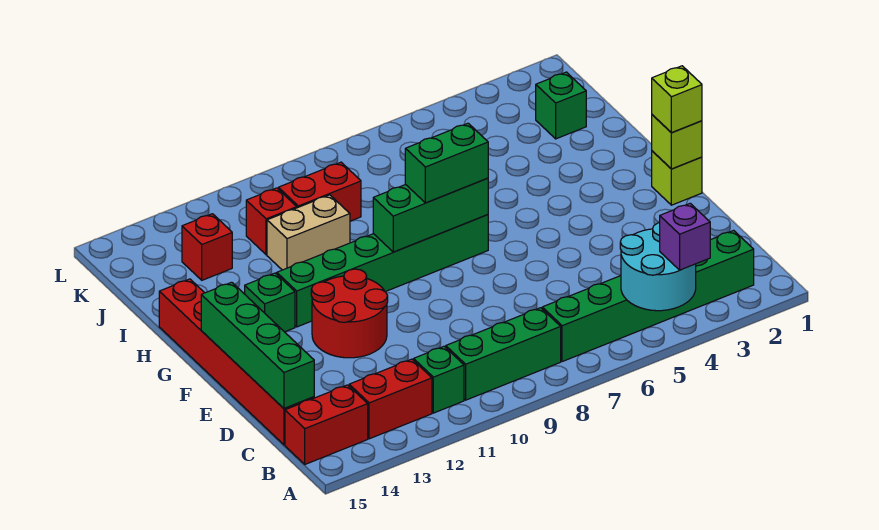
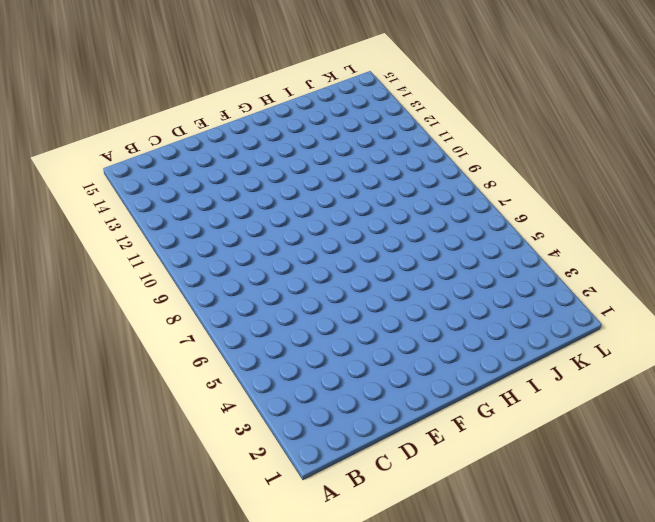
none -> green brick B2:B7 level 1
none -> green brick B8:B10 level 1
none -> green brick B11 level 1

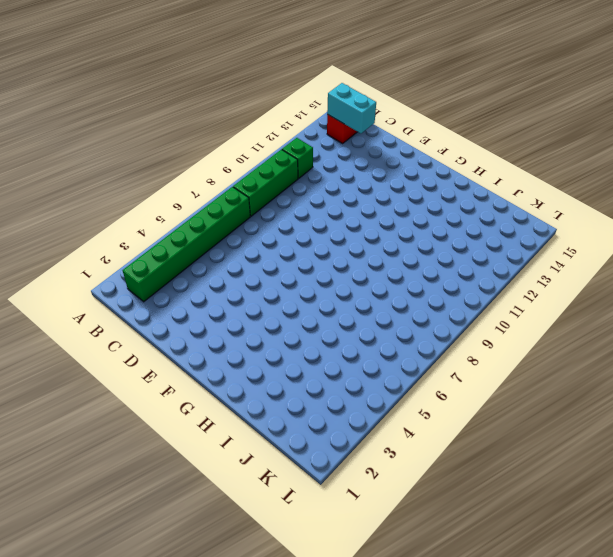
cyan brick B14:C14 level 2 -> none
none -> red brick B12:B13 level 1
none -> red brick C15:H15 level 1
none -> red round brick E11:F12 level 1

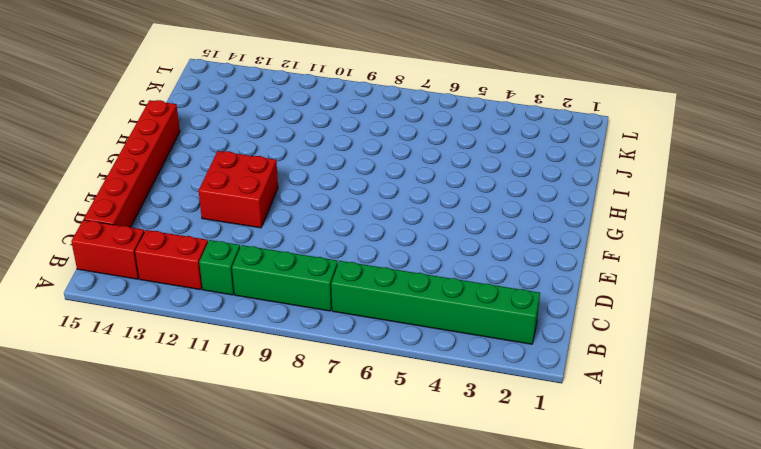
red brick E11:F12 level 1 -> red round brick E11:F12 level 1
none -> lime brick F1 level 1
none -> green brick G7:G12 level 1
none -> green brick G13 level 1

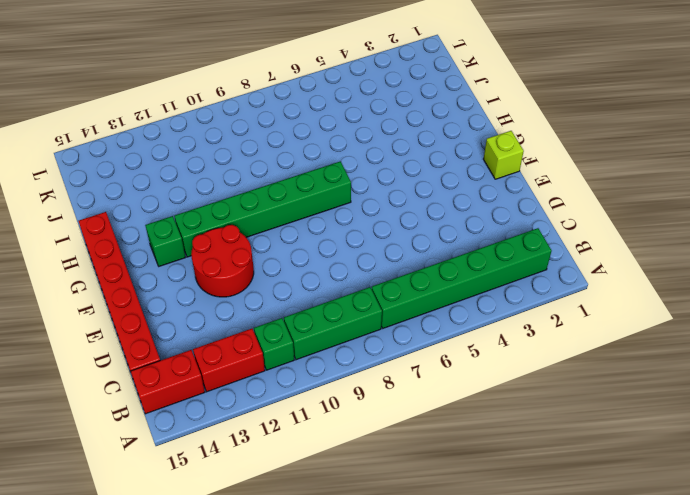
none -> tan brick I10:I11 level 1
none -> green brick J2 level 1
none -> red brick J9:J10 level 1

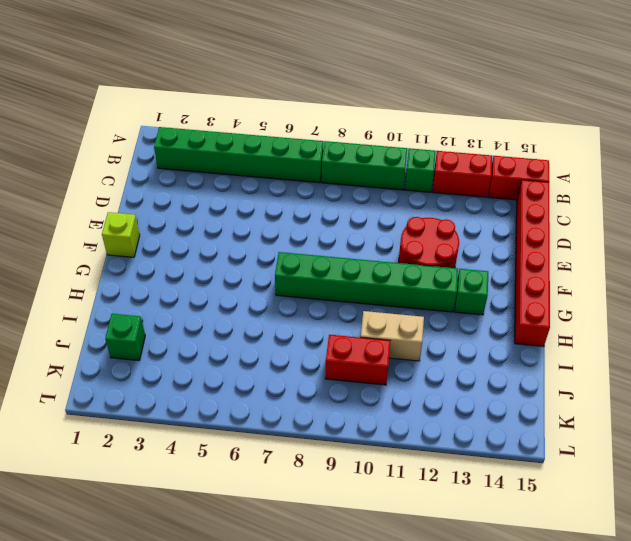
none -> red brick J11 level 1
none -> red brick J13 level 1
none -> cyan round brick A4:B5 level 2

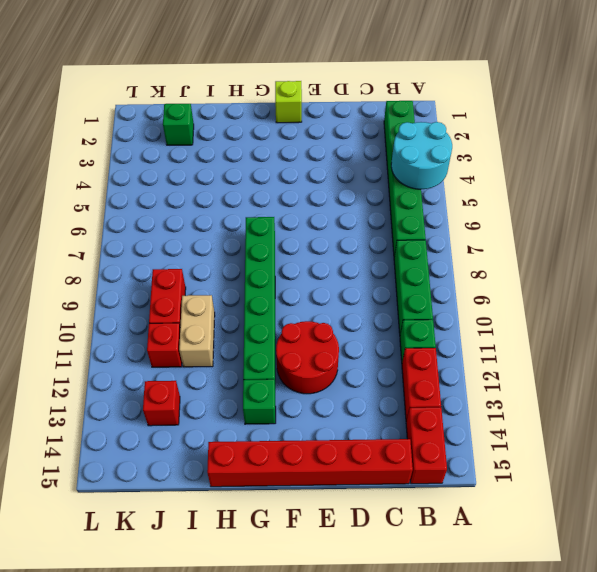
none -> green brick C15:F15 level 2
none -> lime brick F1 level 2
none -> green brick G7:G9 level 2

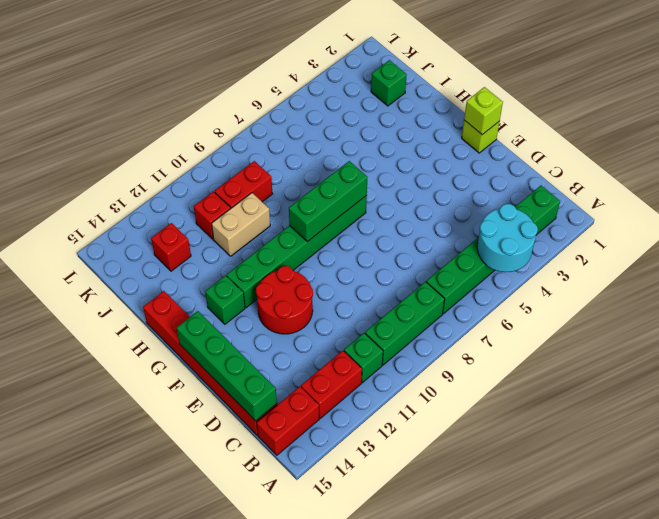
none -> purple brick A4 level 3
none -> lime brick F1 level 3
none -> green brick G7:G8 level 3

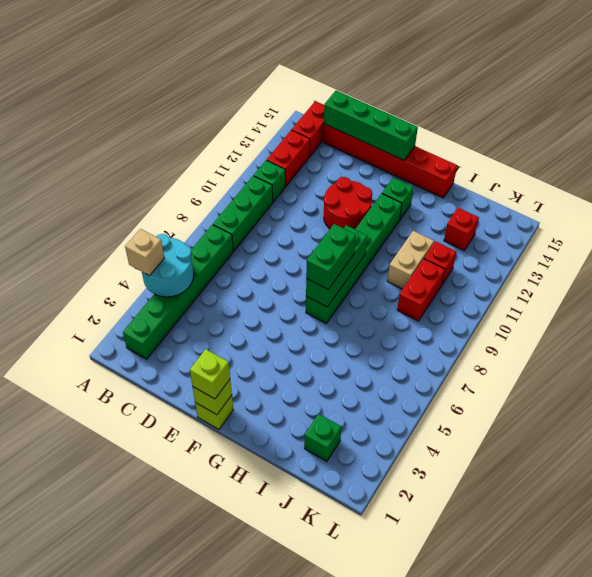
tan brick A4 level 3 -> purple brick A4 level 3

